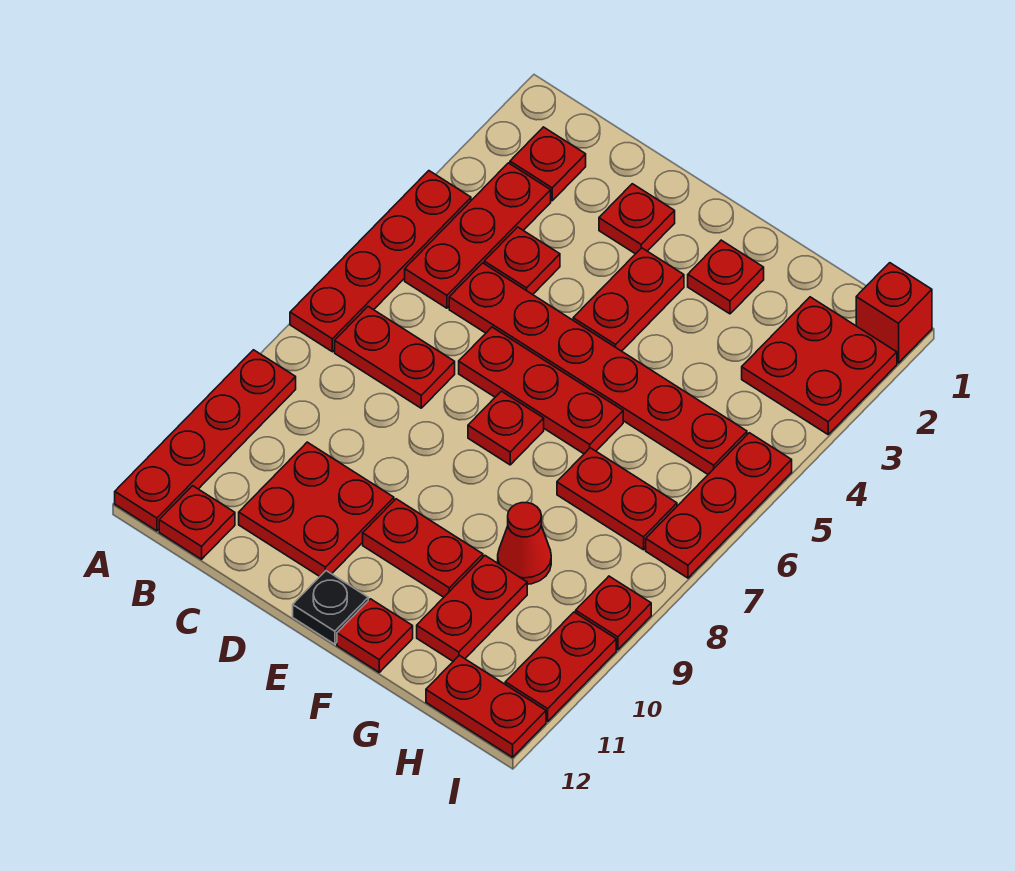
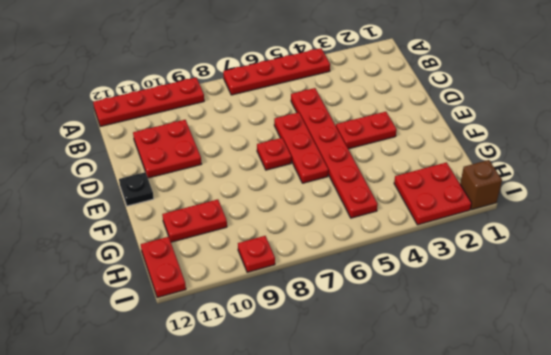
brown brick I1 level 1 -> red brick I1 level 1
none -> red plate B2 level 1
none -> red plate B3:B5 level 1
none -> red plate B7:C7 level 1

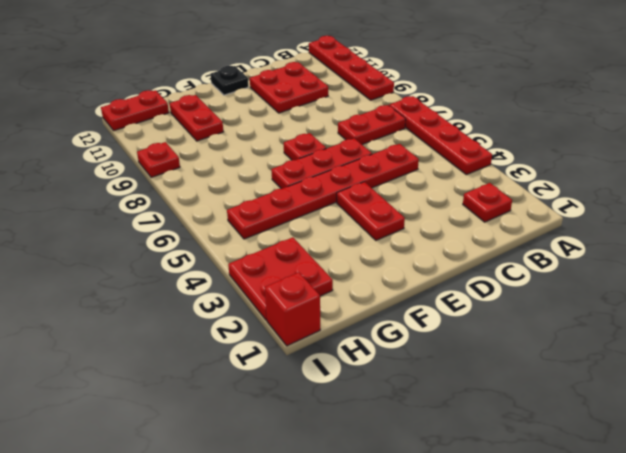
none -> red plate B3:B5 level 1
none -> red plate B12 level 1
none -> red plate C4 level 1

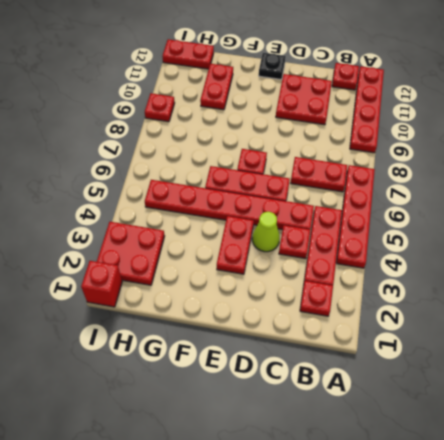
lime cone D4 level 1 -> none
none -> red plate D2 level 1
none -> red plate E10:F10 level 1
none -> red plate F2 level 1

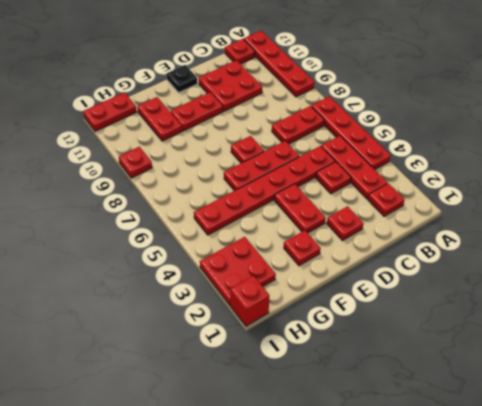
none -> red plate F12 level 1
none -> red plate G7:H7 level 1
none -> red cone G9 level 1

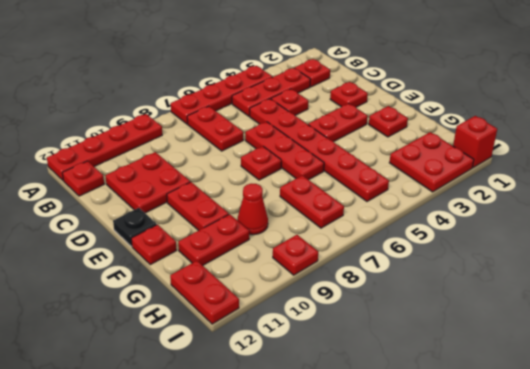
none -> red plate I5:I7 level 1
none -> red plate I10:I11 level 1

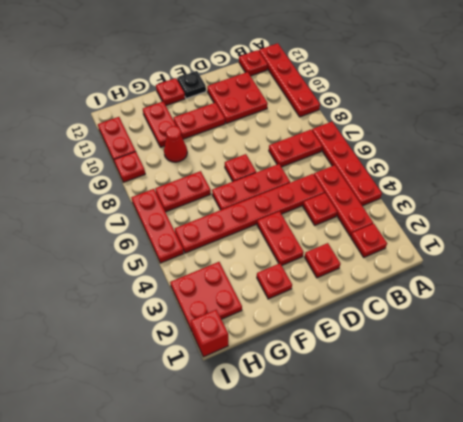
none -> red plate H12:I12 level 1

